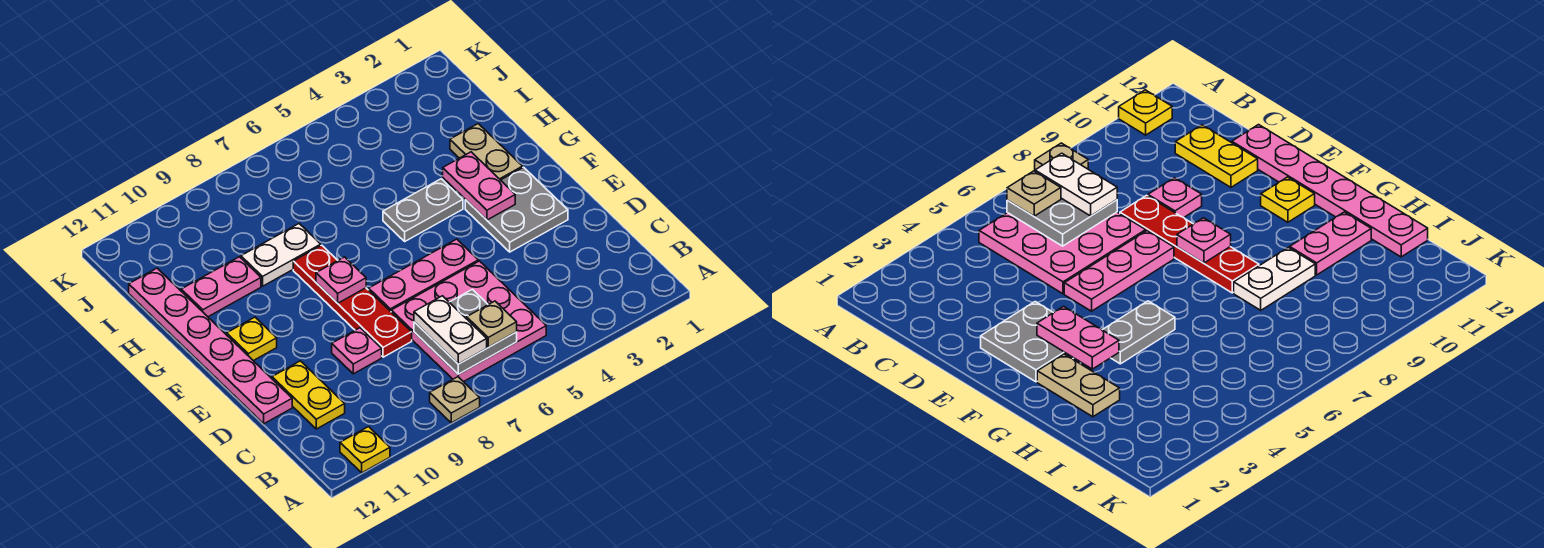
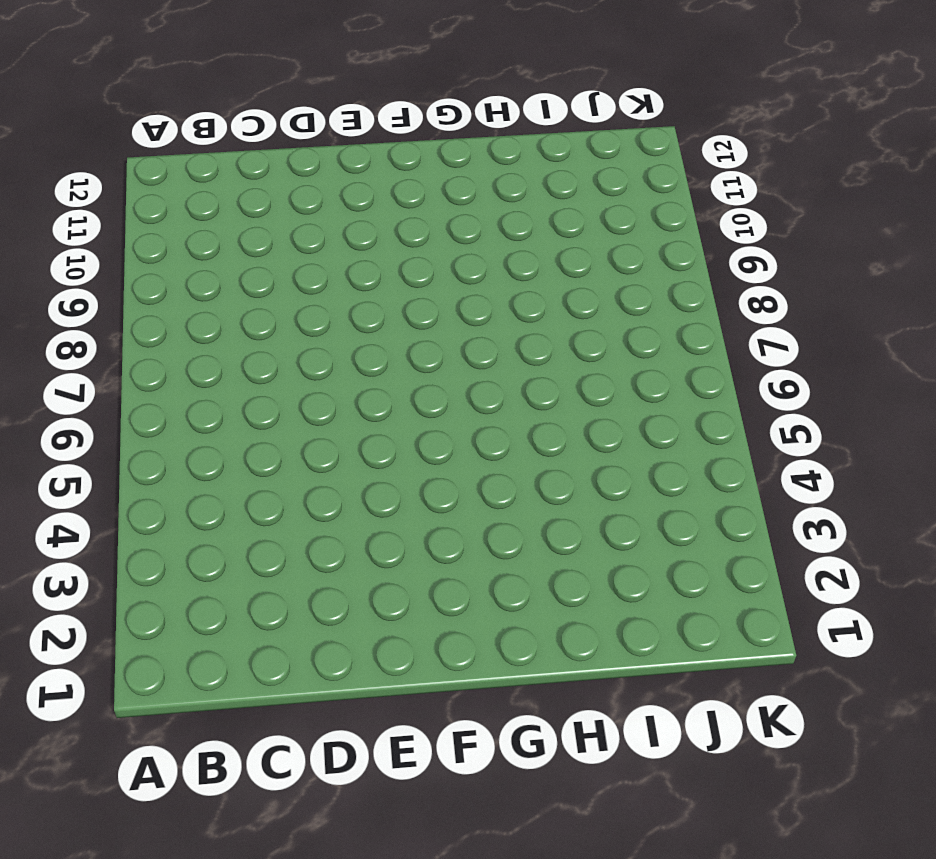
none -> tan plate A8 level 1
none -> yellow plate A11 level 1
none -> pink plate B5:D7 level 1

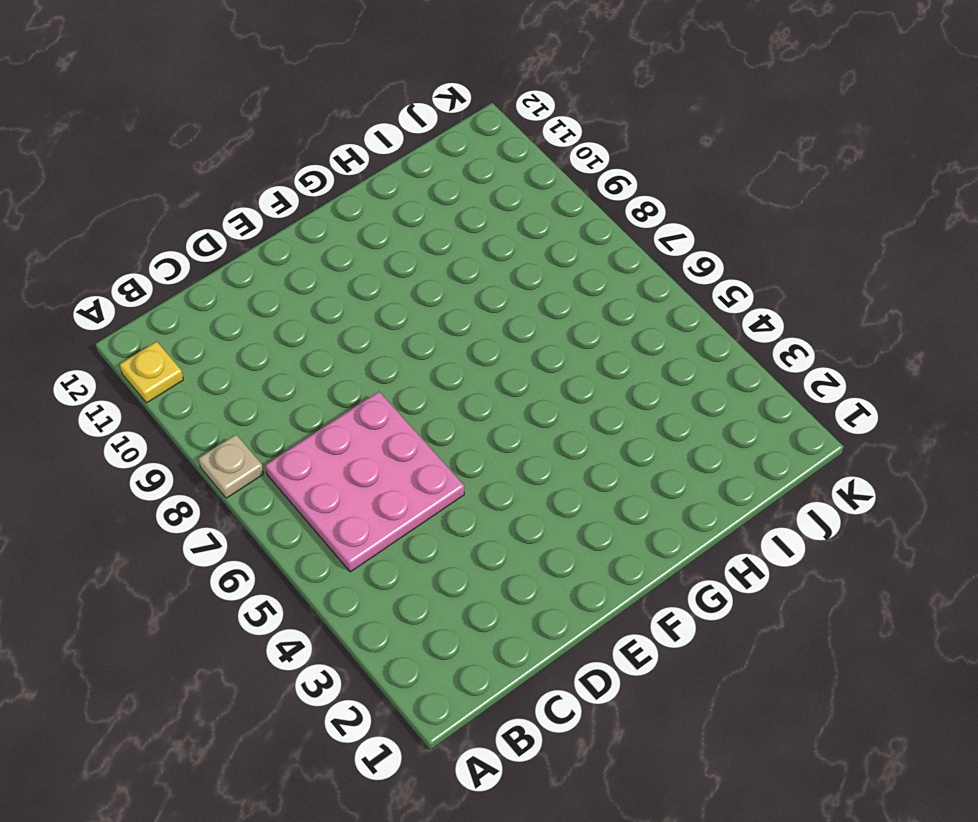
none -> yellow plate C11:D11 level 1
none -> red plate D8:G8 level 1
none -> pink plate D9 level 1

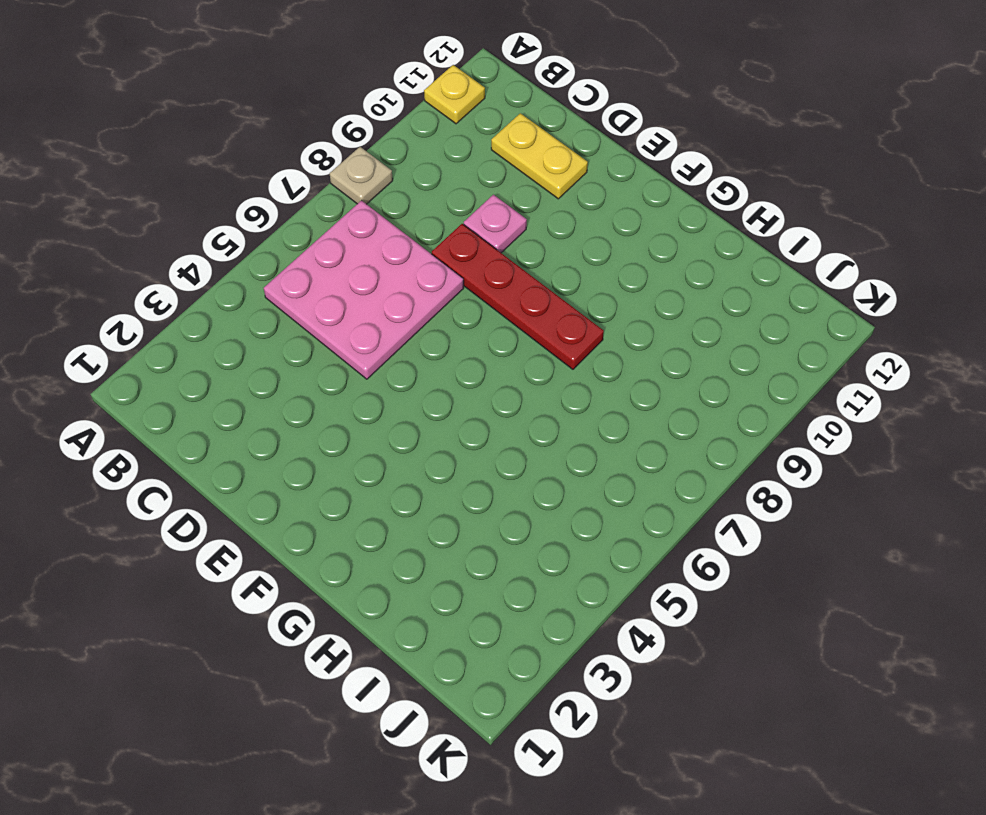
none -> pink plate D12:I12 level 1
none -> grey plate E2:F3 level 1
none -> pink plate E5:E7 level 1

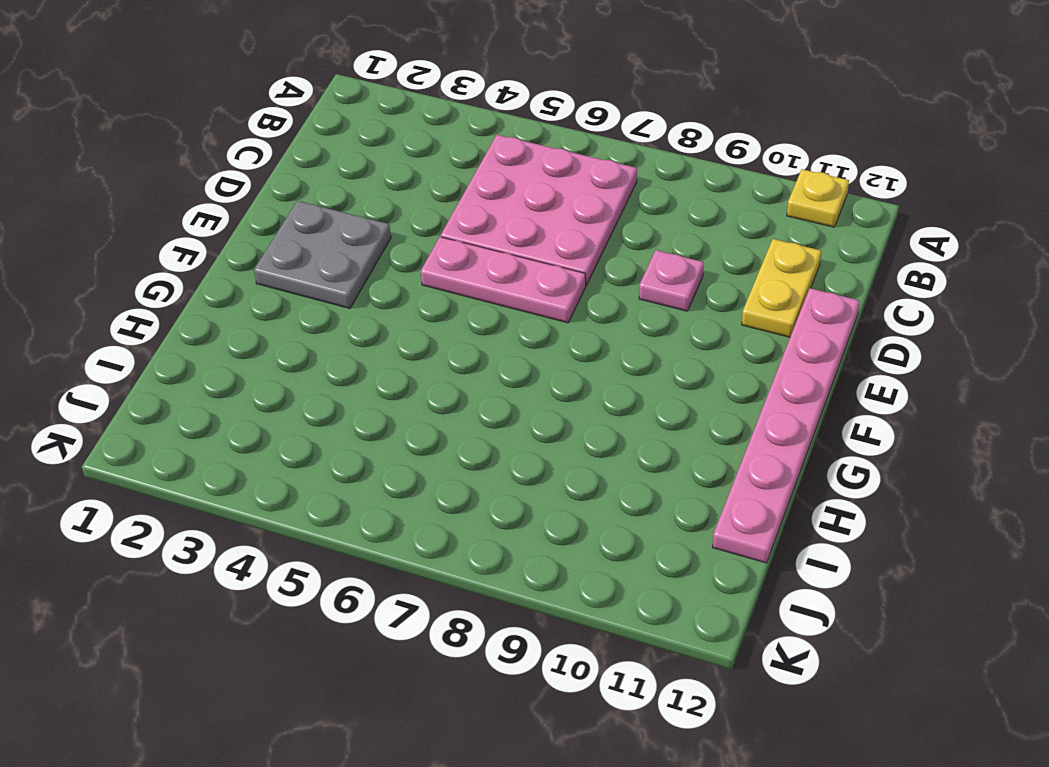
none -> tan plate A8 level 1
none -> red plate D8:G8 level 1
none -> yellow plate F11 level 1

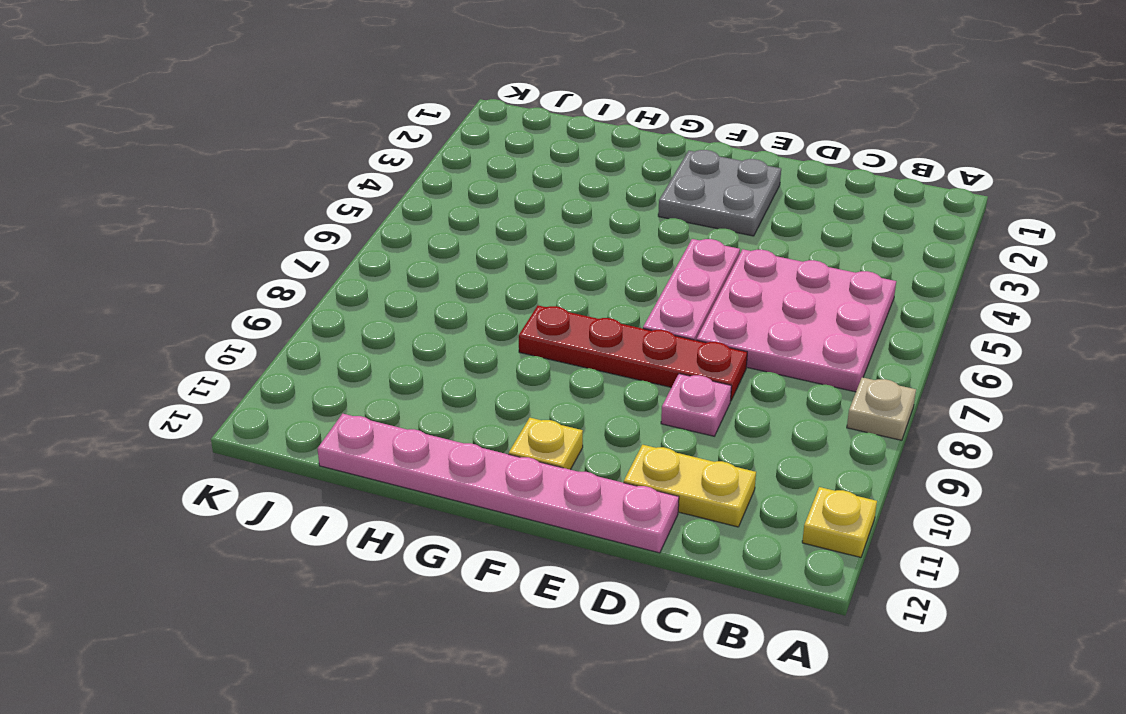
none -> tan plate G2:H2 level 1
none -> grey plate G4:G5 level 1
none -> white plate H8:H9 level 1

